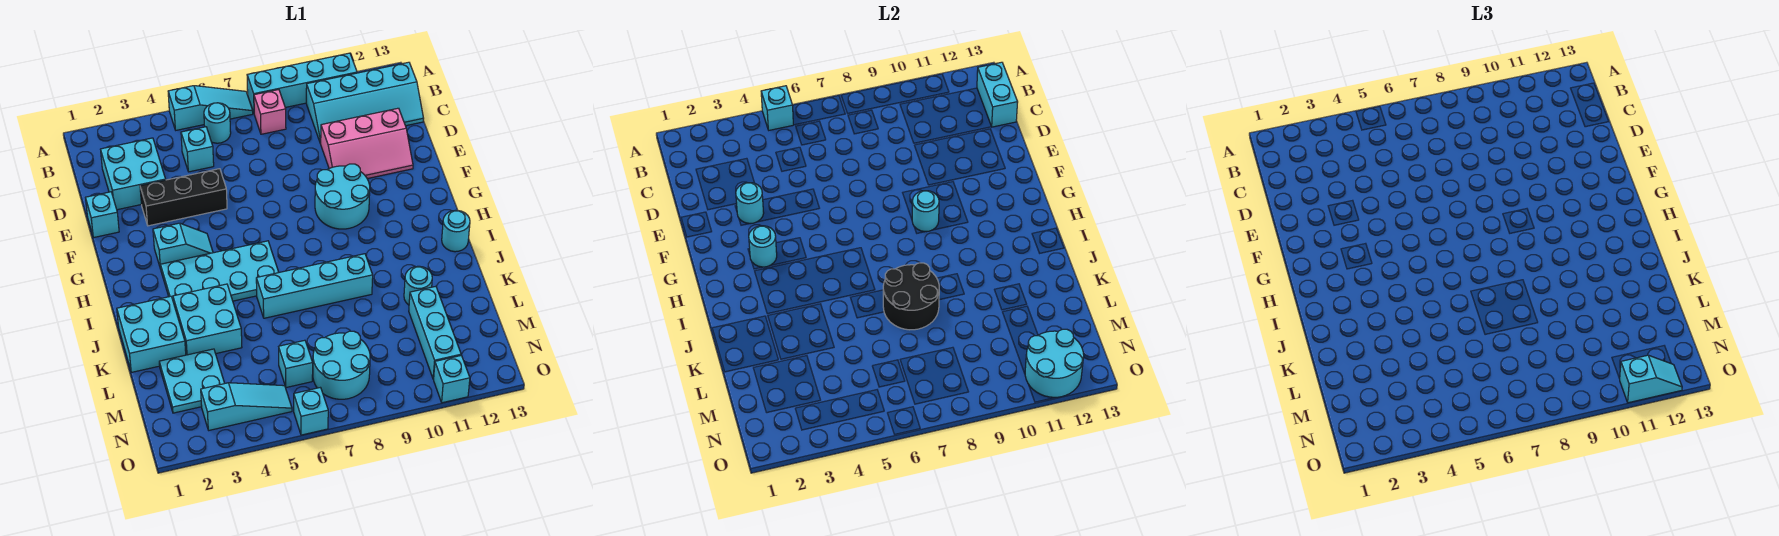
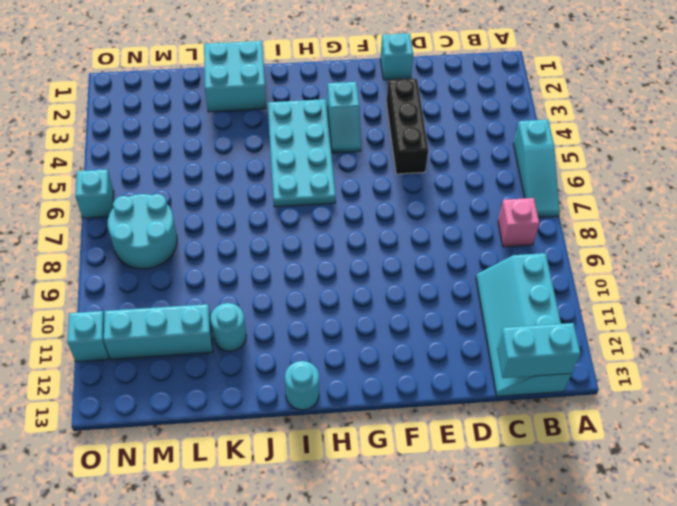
none -> cyan brick A8:A11 level 1
none -> cyan round brick B6 level 1
none -> cyan brick C2:D3 level 1
none -> cyan brick C5 level 1

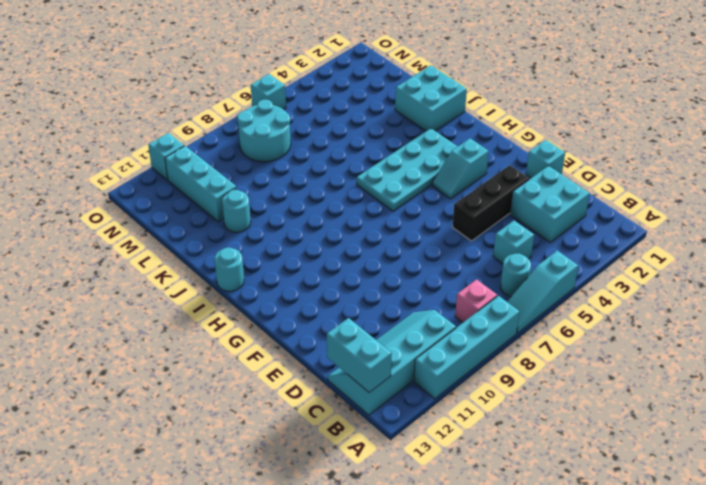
none -> pink slope D10:E12 level 1 top D
none -> cyan round brick F9:G10 level 1
none -> cyan brick J3:K4 level 1
none -> cyan brick J6:J9 level 1

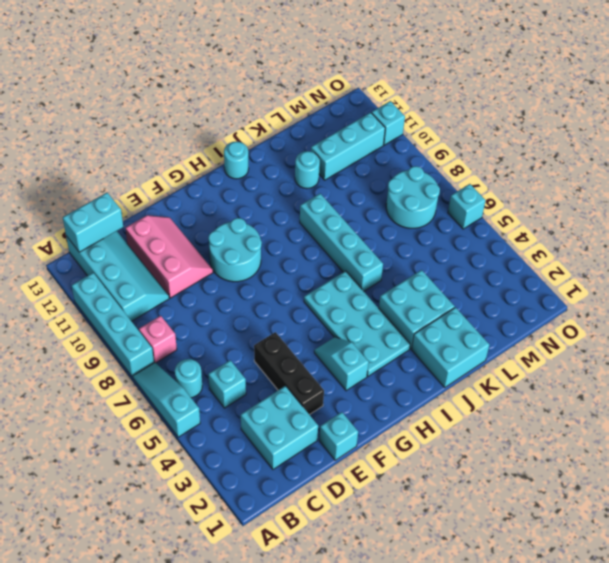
none -> cyan plate L2:M3 level 1
none -> cyan brick M6 level 1
none -> cyan slope N3:N5 level 1 top 3
none -> cyan brick A5 level 2

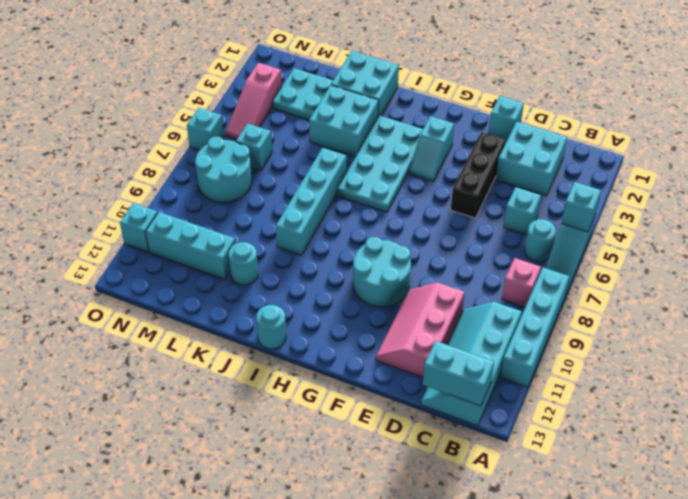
pink slope N3:N5 level 1 top 3 -> cyan slope N3:N5 level 1 top 3
none -> cyan round brick E3 level 2
none -> cyan round brick G3 level 2
none -> cyan round brick G9 level 2
none -> black round brick J7:K8 level 2

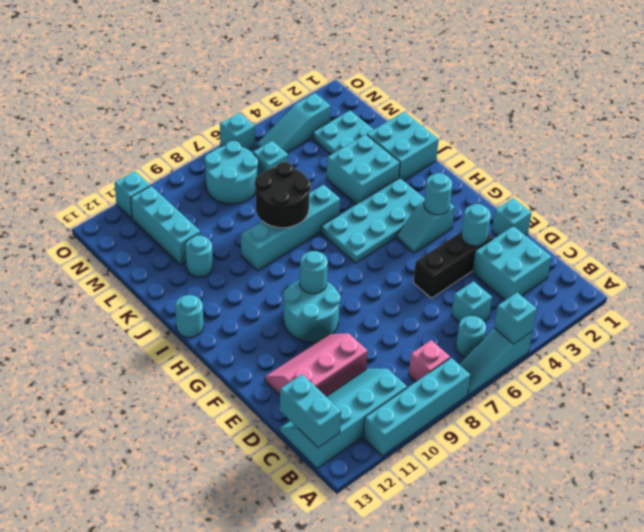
none -> cyan round brick N11:O12 level 2
none -> cyan slope O11:O12 level 3 top 11

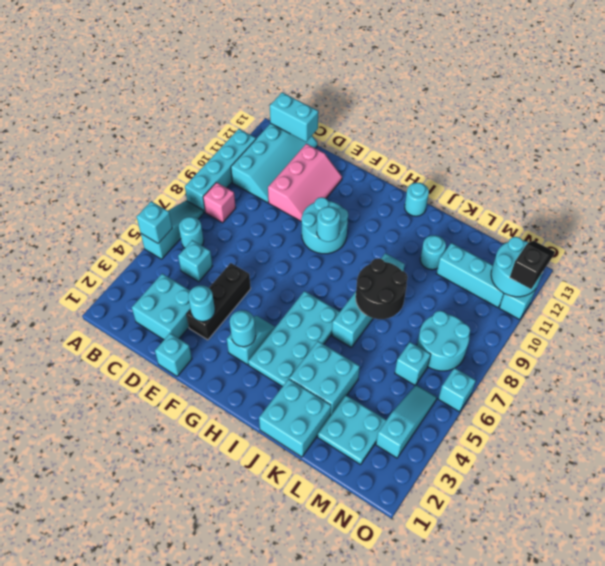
black slope O11:O12 level 3 top 11 -> cyan slope O11:O12 level 3 top 11

